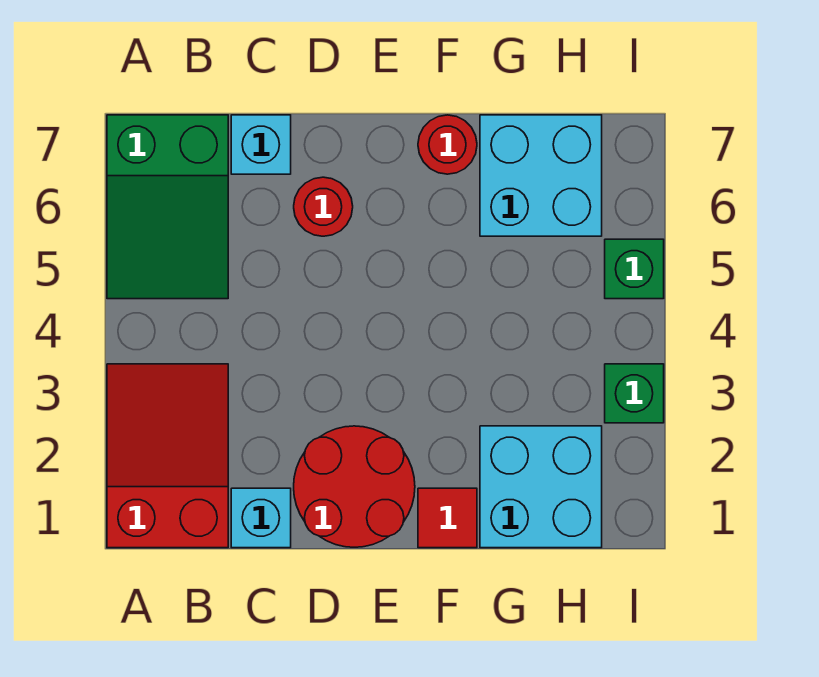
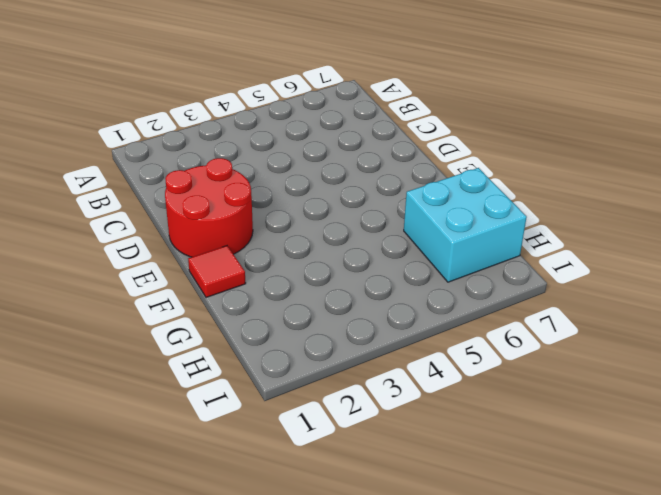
none -> red slope A1:B3 level 1 top 1
none -> green slope A5:B7 level 1 top 7
none -> cyan brick C1 level 1

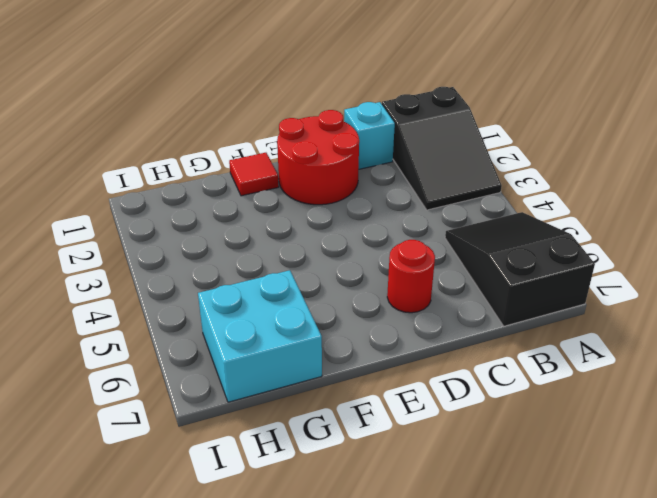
black slope A1:B3 level 1 top 1 -> red slope A1:B3 level 1 top 1
black slope A5:B7 level 1 top 7 -> green slope A5:B7 level 1 top 7
none -> cyan brick C7 level 1
none -> red round brick F7 level 1
none -> cyan brick G1:H2 level 1

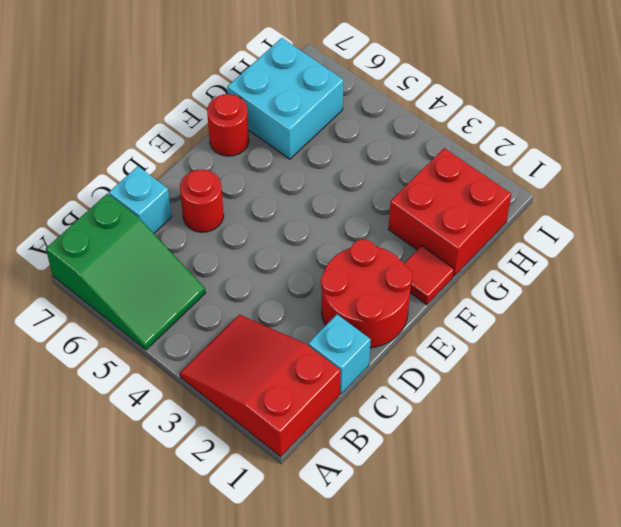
red brick G1:H2 level 1 -> cyan brick G1:H2 level 1
none -> green brick I3 level 1
none -> green brick I5 level 1

